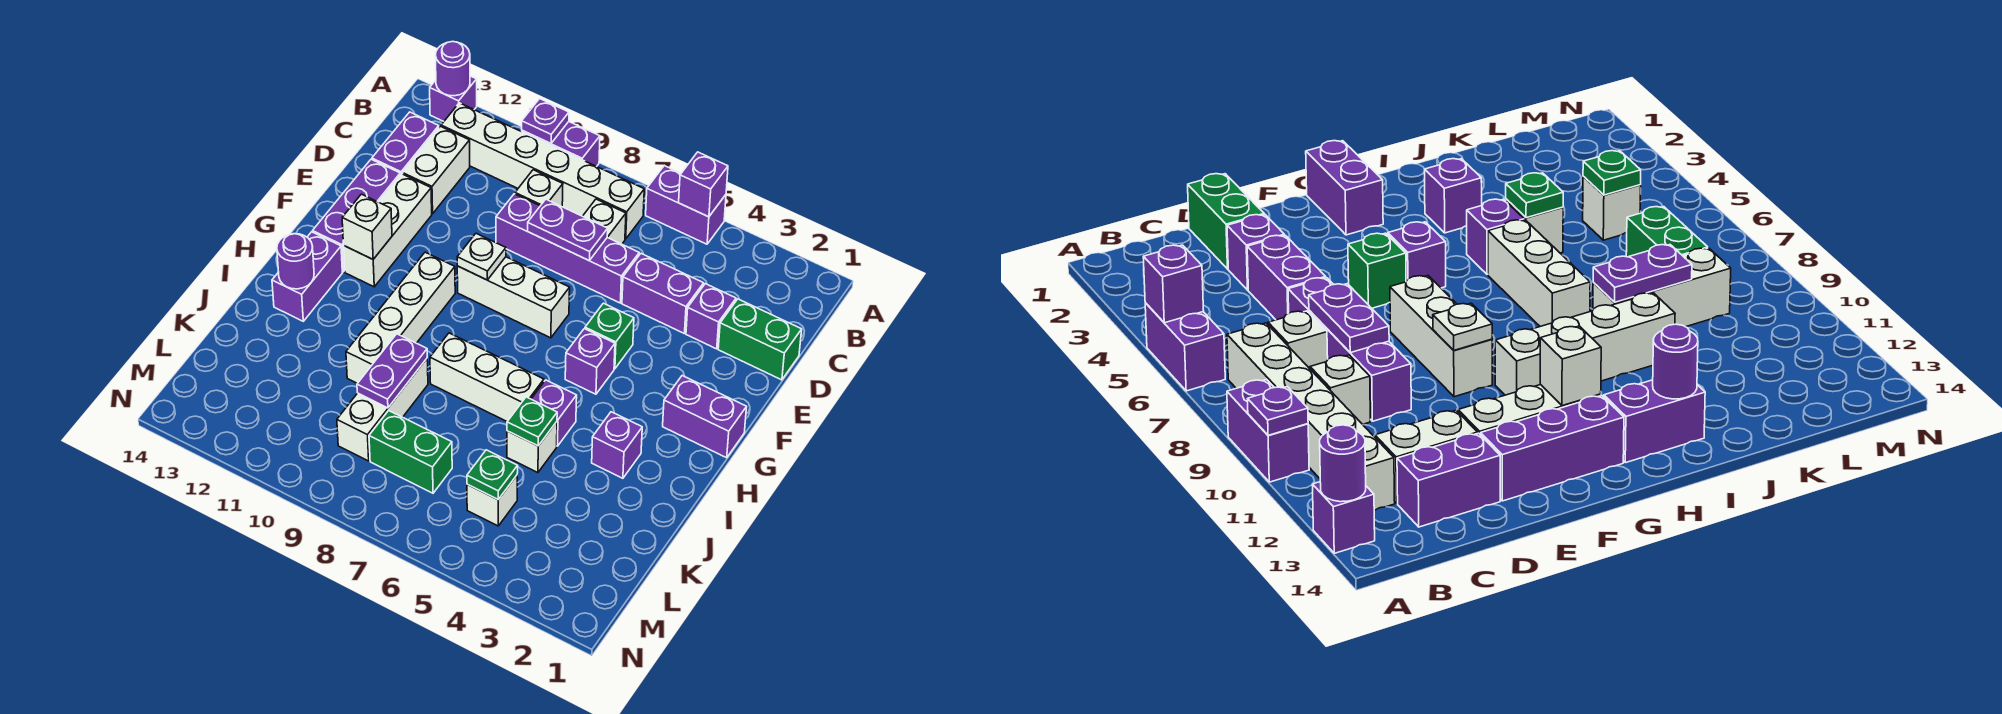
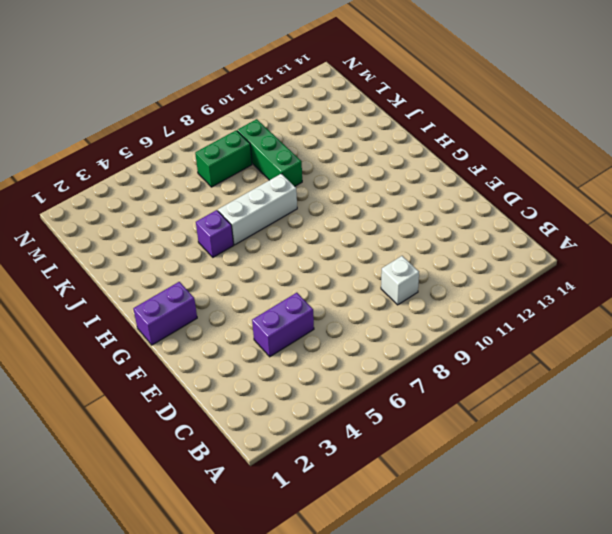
green brick J9:L9 level 1 -> white brick J9:L9 level 1
none -> purple brick A5:A6 level 1
none -> purple brick A9:A10 level 1
none -> purple brick A13 level 1
none -> white brick B7:B12 level 1

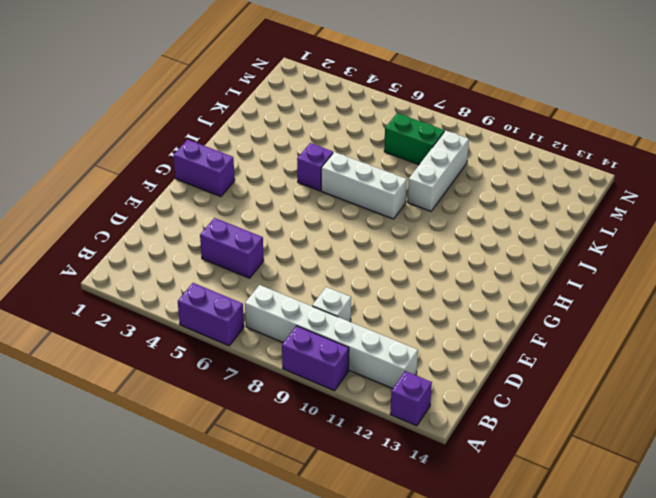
none -> white brick C7 level 1
none -> white brick C12:D12 level 1
none -> purple brick C13:D13 level 1
none -> green brick D1:D2 level 1

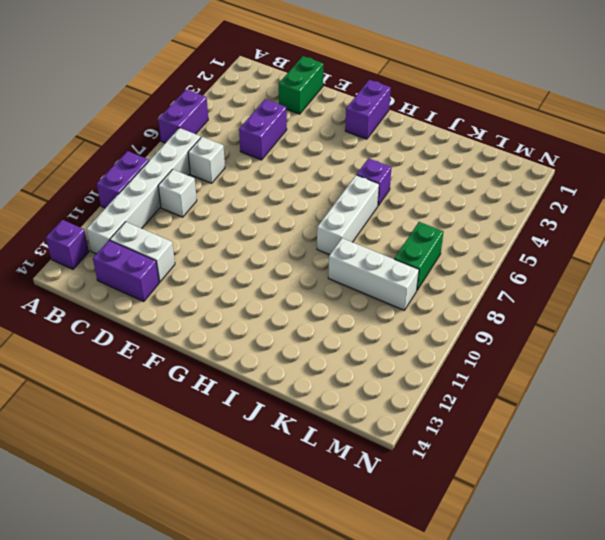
none -> purple brick D3 level 1
none -> purple brick D6:D9 level 1
none -> white brick E12:G12 level 1
none -> purple brick E13:G13 level 1

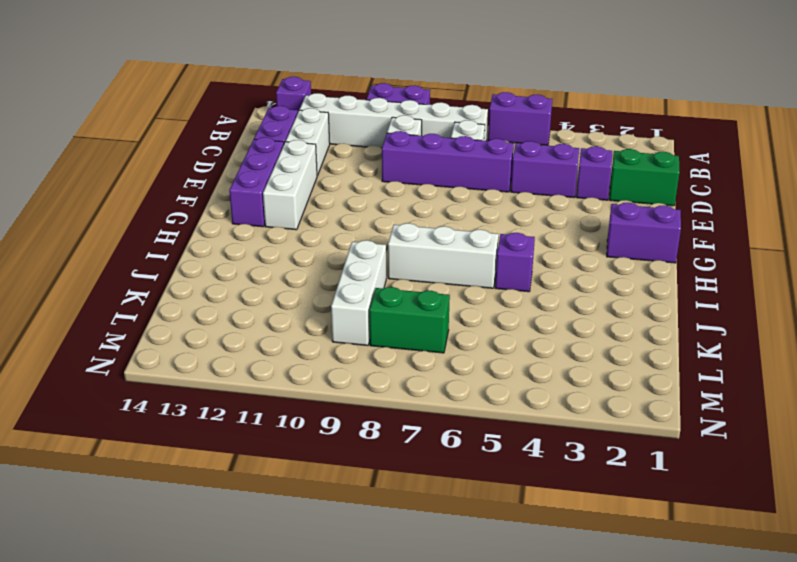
none -> green brick F5 level 1
none -> white brick F7:F9 level 1
none -> purple brick G5 level 1
none -> white brick G10:J10 level 1

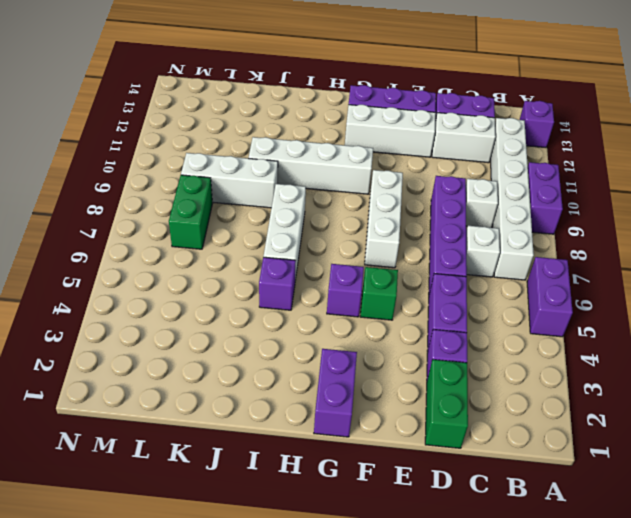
none -> purple brick H13:I13 level 1
none -> purple brick I3 level 1
none -> white brick J5 level 1
none -> white brick L5 level 1

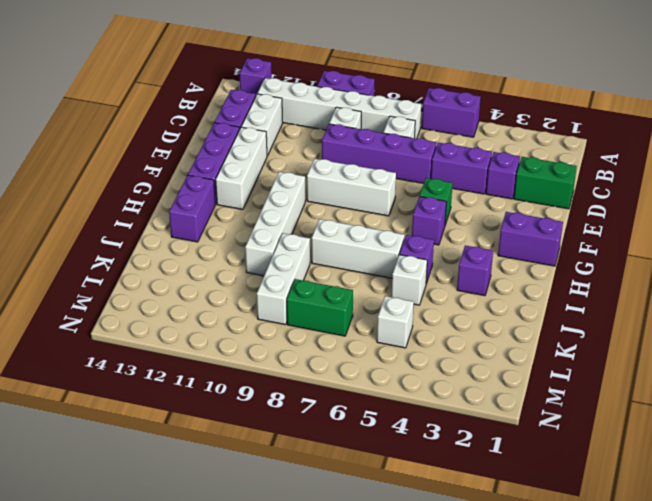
none -> purple brick A5 level 2
none -> purple plate A10 level 2
none -> purple round brick A13 level 2
none -> purple plate D7:D8 level 2

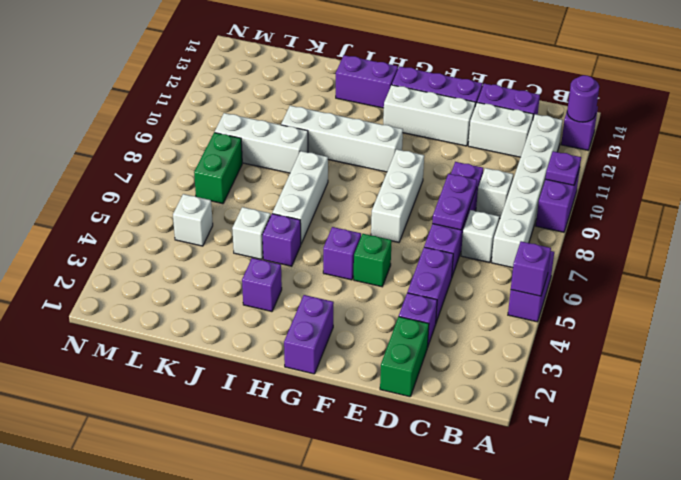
none -> white plate F9 level 2
none -> white brick G12 level 2
none -> purple round brick I13 level 2
none -> green plate J5 level 2

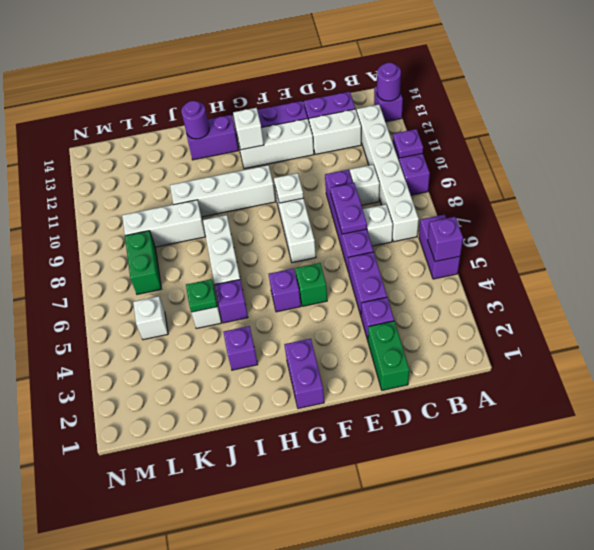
none -> purple plate J9:K9 level 2
none -> green plate L5 level 2

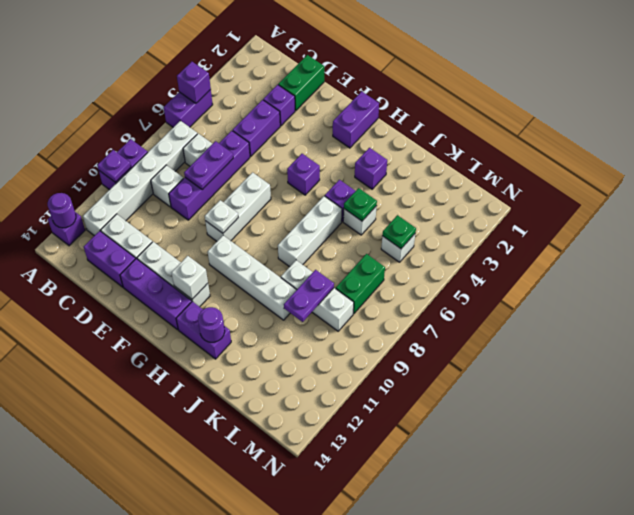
purple plate K9:K10 level 2 -> purple plate J9:K9 level 2
none -> green brick F5 level 1

